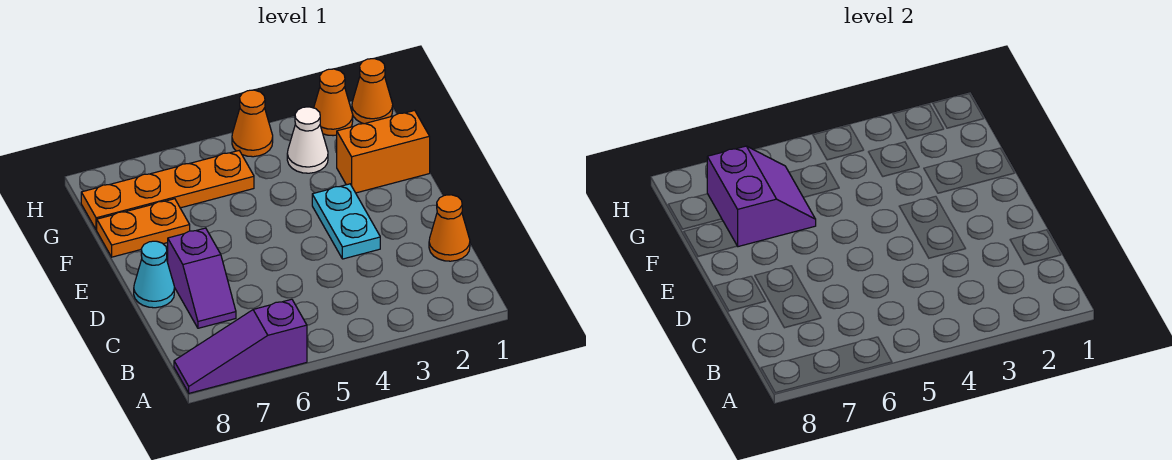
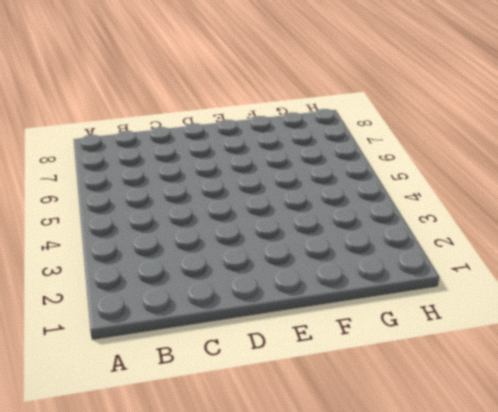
none -> purple slope A6:A8 level 1 top 6
none -> orange cone C1 level 1
none -> purple slope C7:D7 level 1 top D

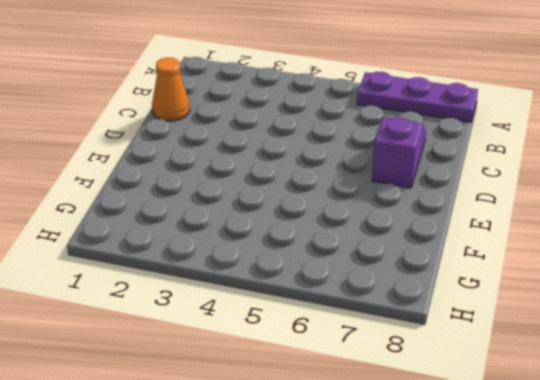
purple plate A6:A8 level 1 -> purple slope A6:A8 level 1 top 6
none -> cyan plate D3:E3 level 1
none -> cyan cone D8 level 1
none -> orange brick F1:F2 level 1

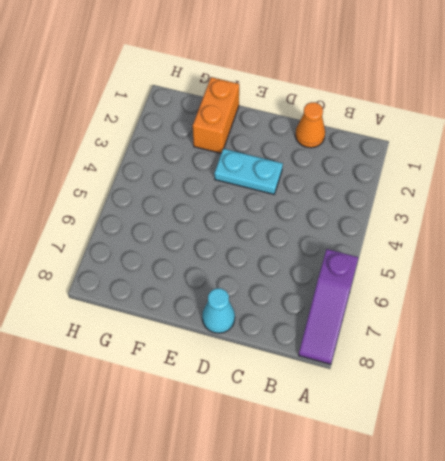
none -> purple slope C7:D7 level 1 top D
none -> orange plate F7:F8 level 1
none -> white cone G3 level 1

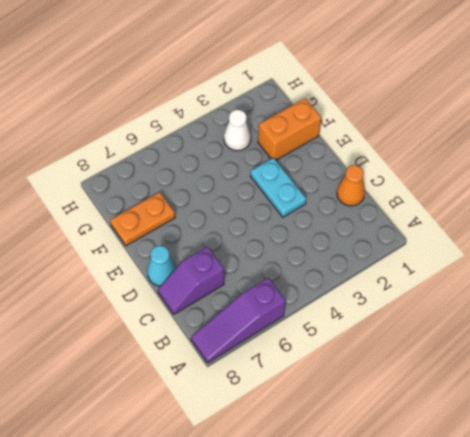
purple slope C7:C8 level 1 top 7 -> purple slope C7:D7 level 1 top D
none -> orange plate G5:G8 level 1
none -> orange cone H1 level 1
none -> orange cone H2 level 1

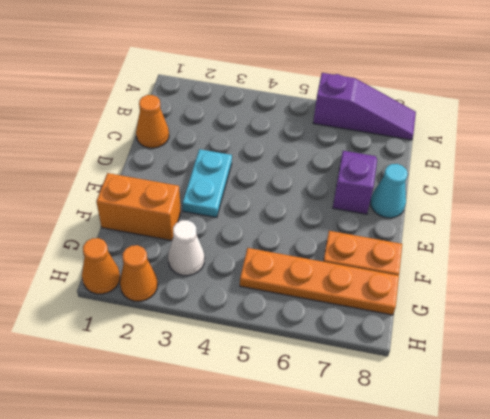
none -> orange cone H4 level 1
none -> purple slope F6:G7 level 2 top 7

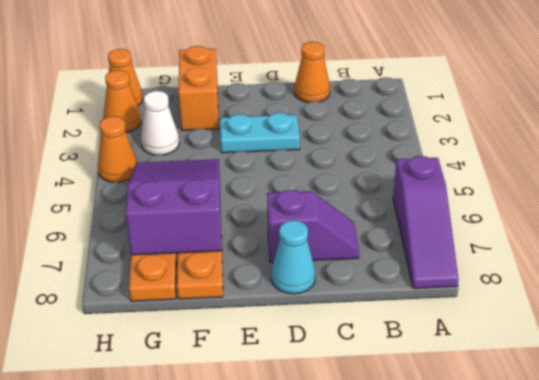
purple slope F5:G7 level 2 top 7 -> purple slope F6:G7 level 2 top 7

